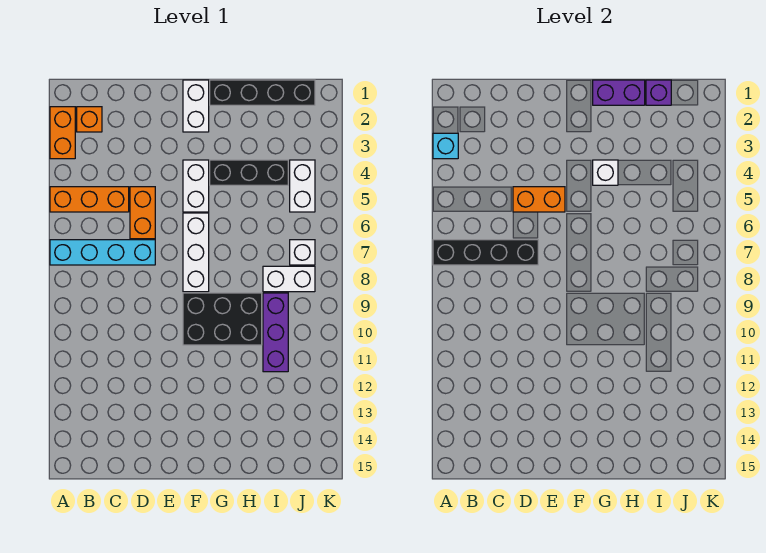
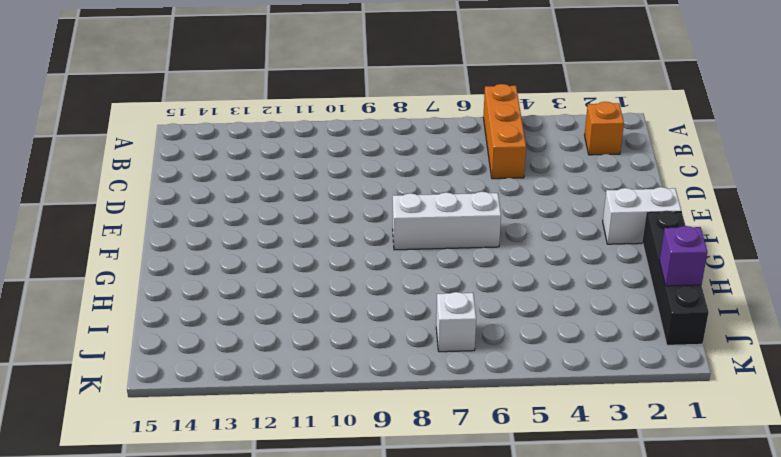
none -> orange brick A2:A3 level 1
none -> cyan brick A7:D7 level 1
none -> orange brick D5:D6 level 1

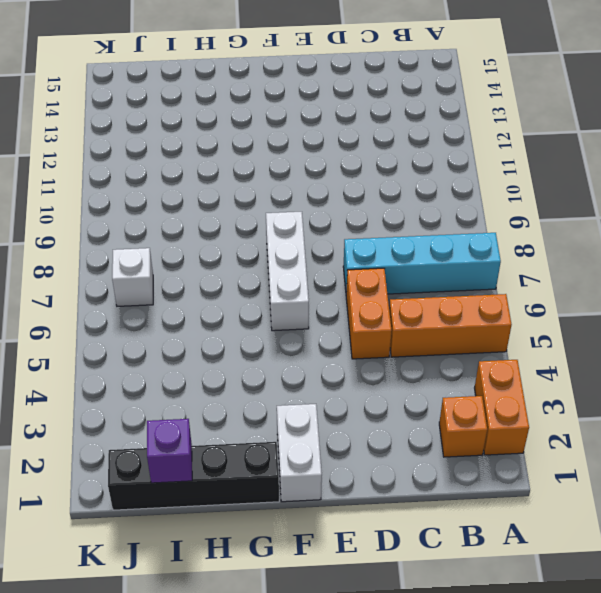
none -> white brick F4:F5 level 1
none -> black brick F9:H10 level 1
none -> black brick G4:I4 level 1

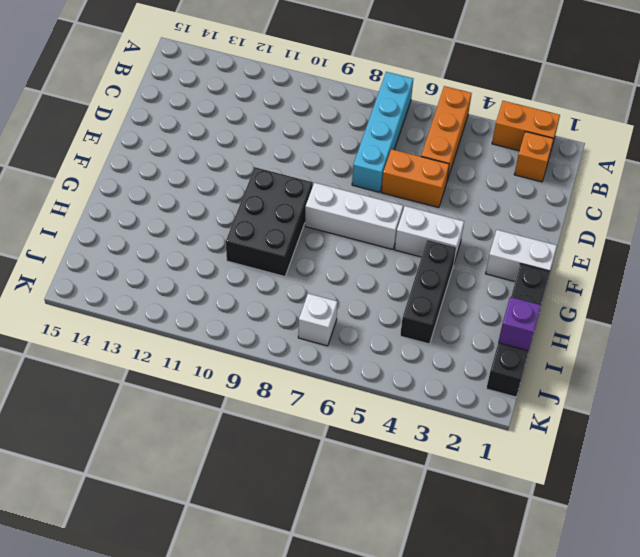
none -> white brick I8:J8 level 1
none -> purple brick I9:I11 level 1
none -> white brick J4:J5 level 1

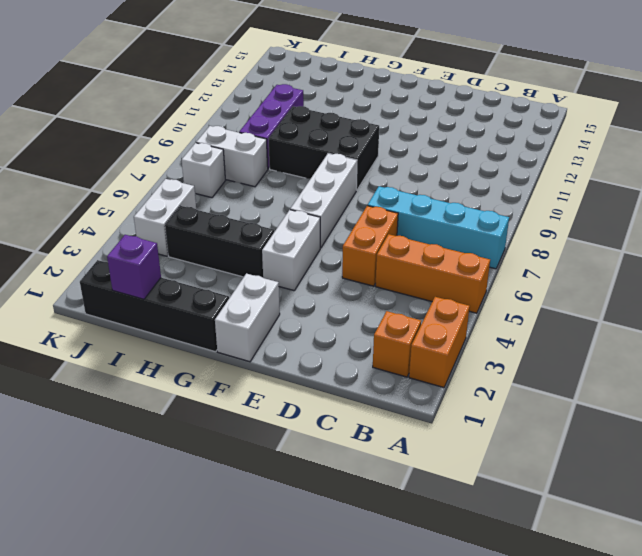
none -> cyan brick A3 level 2
none -> black brick A7:D7 level 2
none -> orange brick D5:E5 level 2

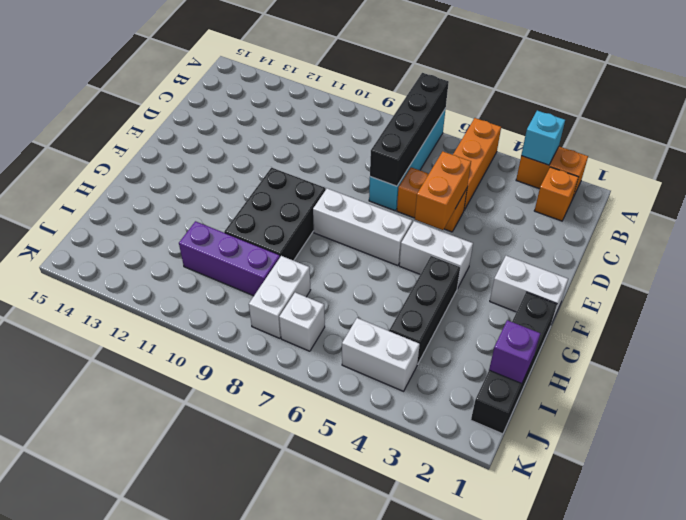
none -> purple brick G1:H1 level 2
none -> white brick G4 level 2

